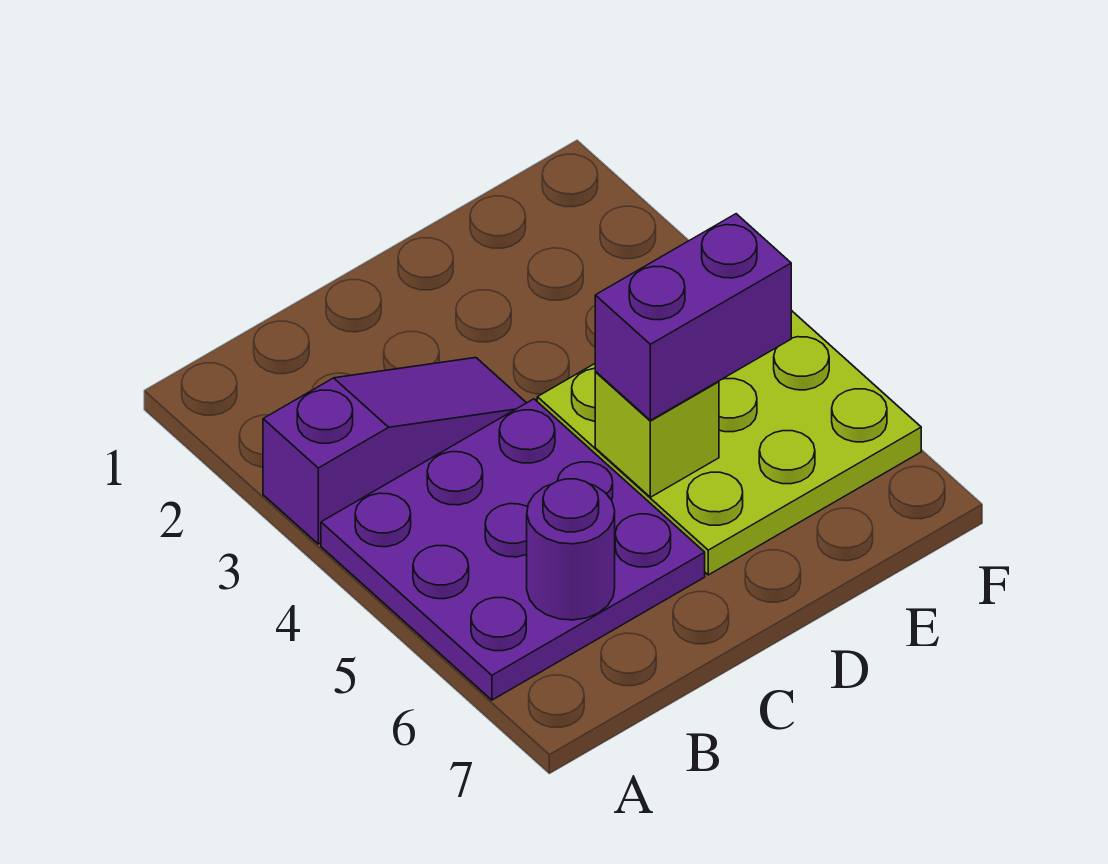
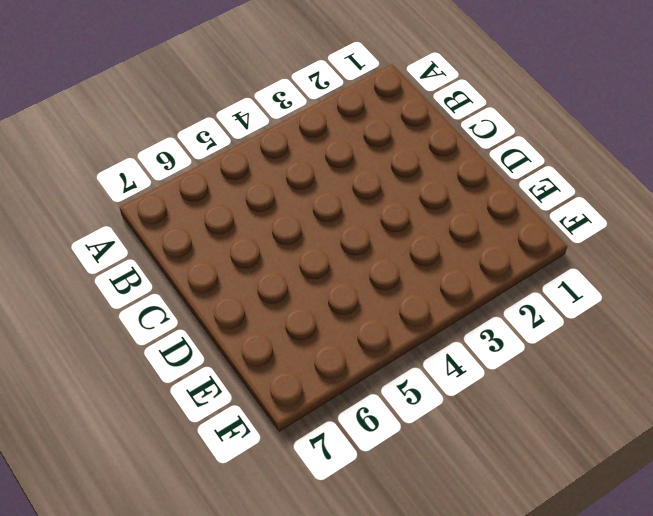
none -> purple slope A3:C3 level 1 top A
none -> purple plate A4:C6 level 1

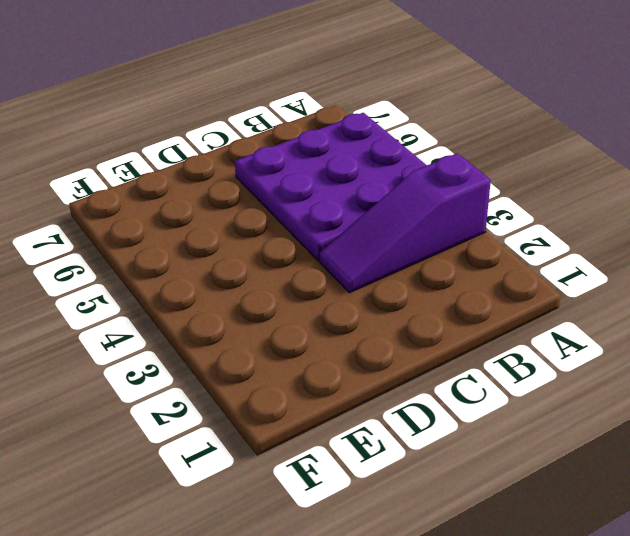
none -> lime plate D4:F6 level 1
none -> purple round brick B6 level 2

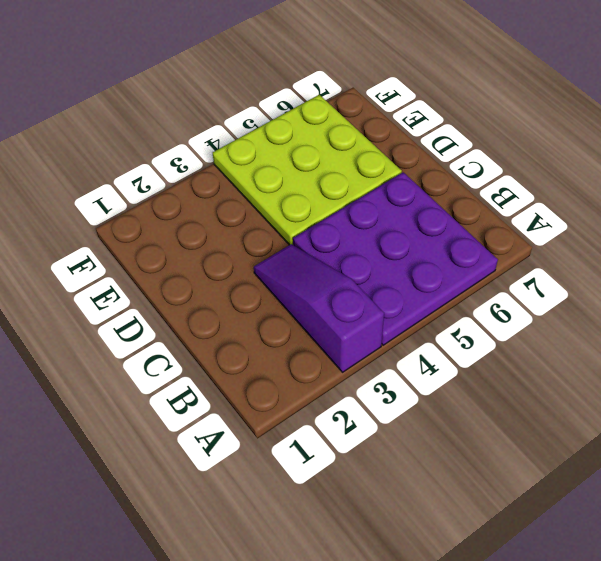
none -> purple round brick B6 level 2
none -> lime brick D5 level 2

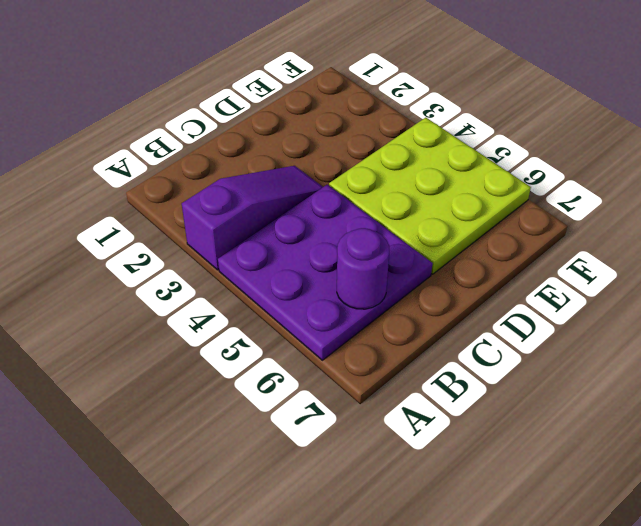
none -> lime brick D5 level 2
none -> purple brick D5:E5 level 3

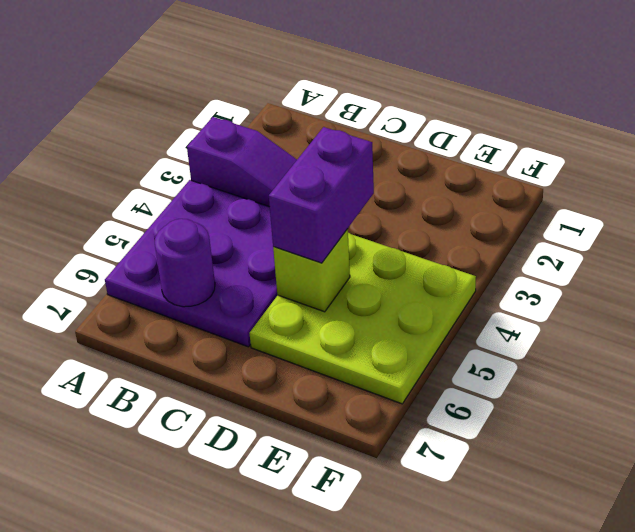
purple brick D4:D5 level 3 -> purple brick D5:E5 level 3

